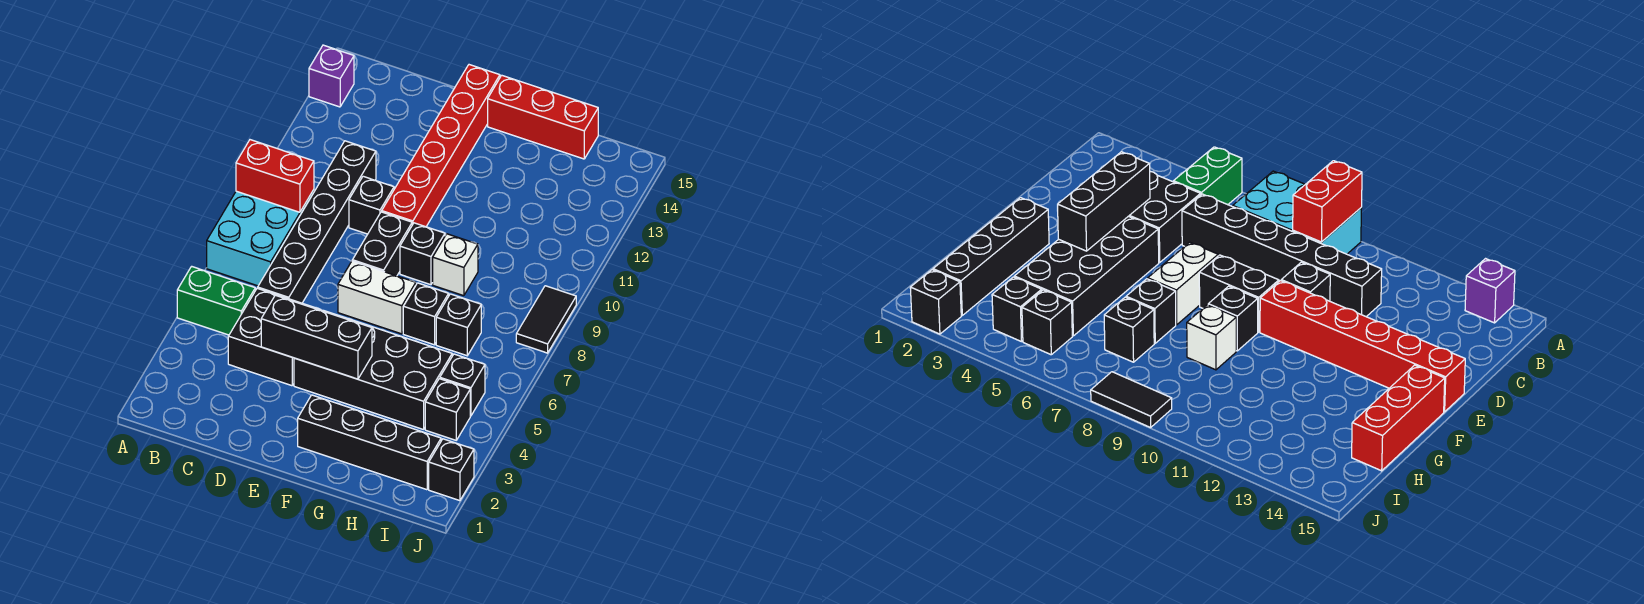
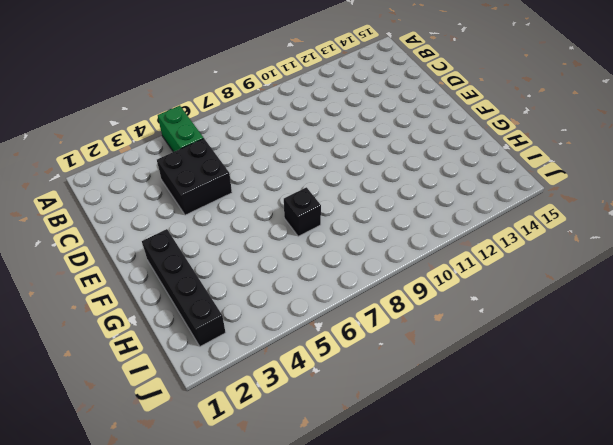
none -> cyan brick A7:B9 level 1
none -> purple brick A14 level 1
none -> black brick C6:C11 level 1

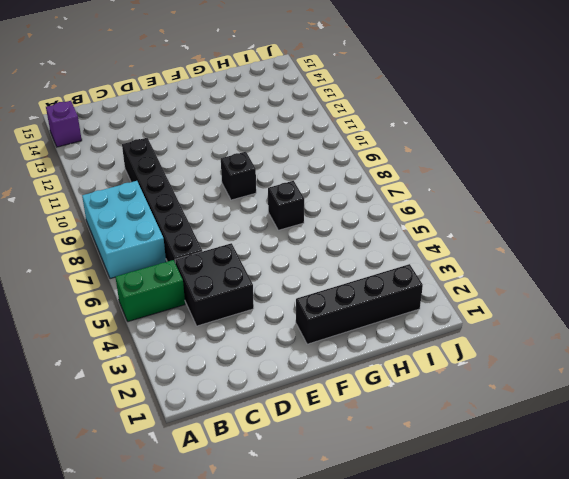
none -> black brick D10 level 1
none -> black brick E4:H5 level 1
none -> white brick E7:F7 level 1

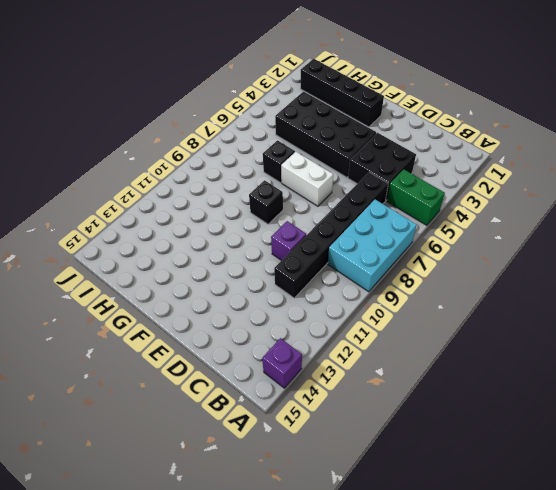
purple brick D10 level 1 -> black brick D10 level 1
none -> black brick E8:E9 level 1
none -> red brick E10:E15 level 1
none -> red brick F15:H15 level 1

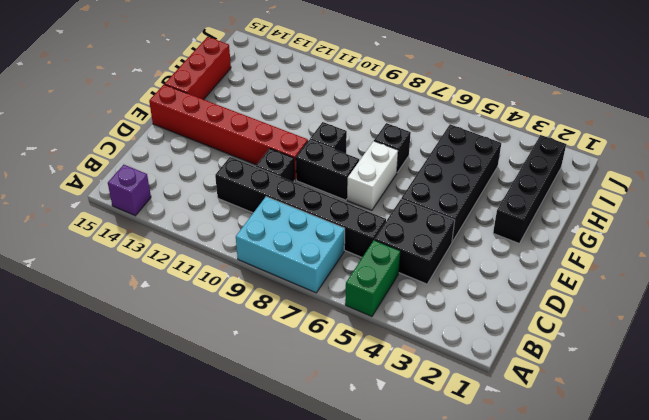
none -> white brick G9 level 1
none -> black brick H7 level 1
none -> black brick I4 level 1

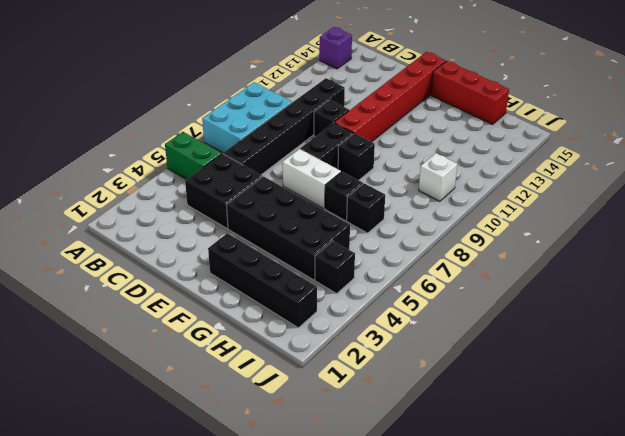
white brick I10 level 1 -> white brick G9 level 1
none -> black brick I5 level 1
none -> black brick J2 level 1
none -> black tile J8:J9 level 1

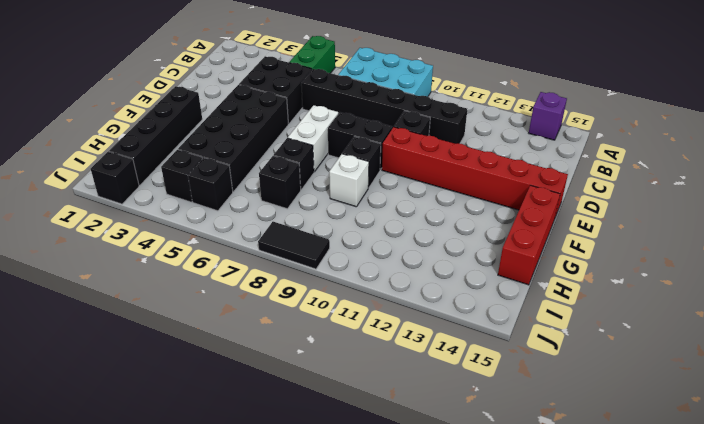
none -> red brick A9:B9 level 2
none -> black brick D4:F4 level 2

